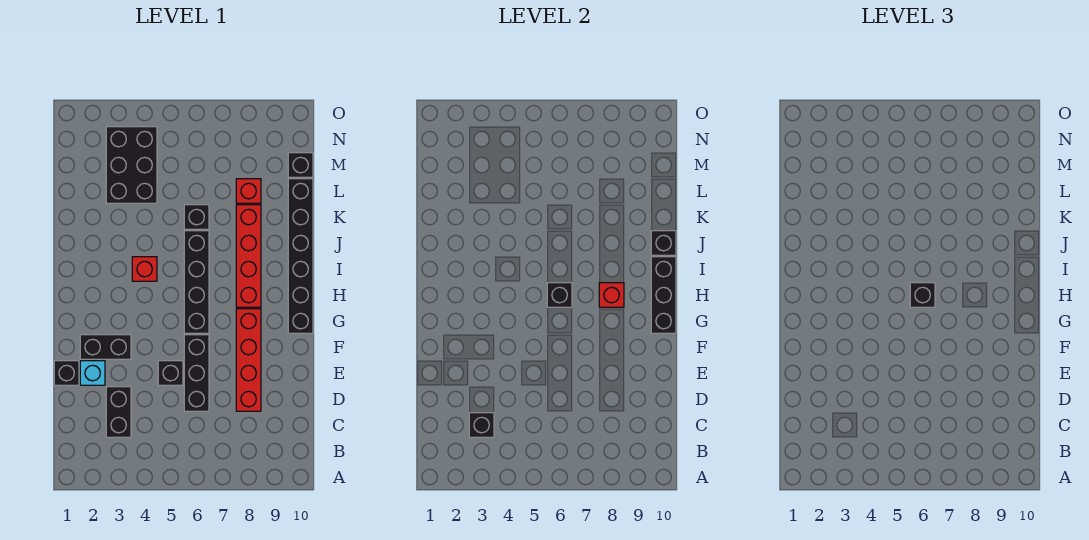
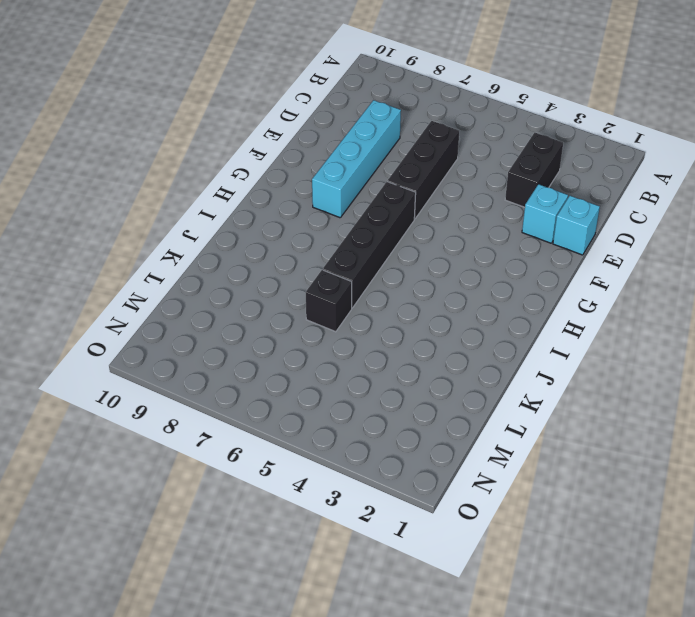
cyan brick D8:G8 level 1 -> red brick D8:G8 level 1
cyan brick E1 level 1 -> black brick E1 level 1
none -> black brick E5 level 1
none -> black brick F2:F3 level 1
none -> black brick G10:L10 level 1

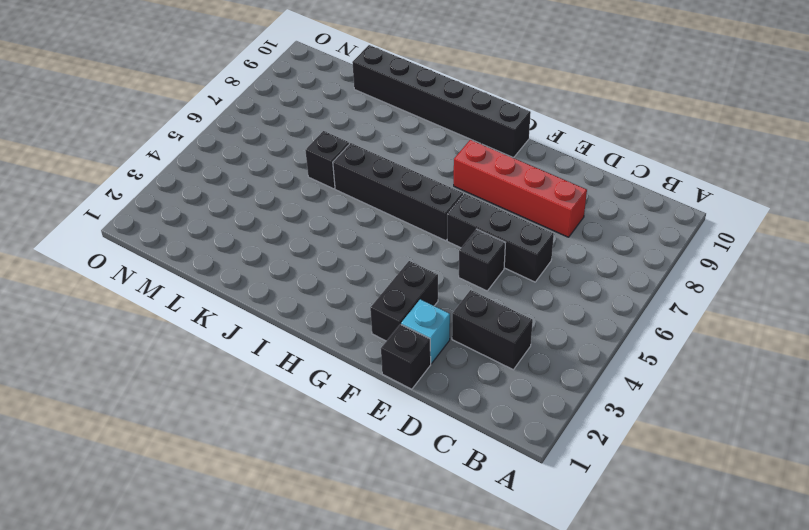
none -> red brick H8:K8 level 1
none -> red brick I4 level 1
none -> black brick L3:N4 level 1

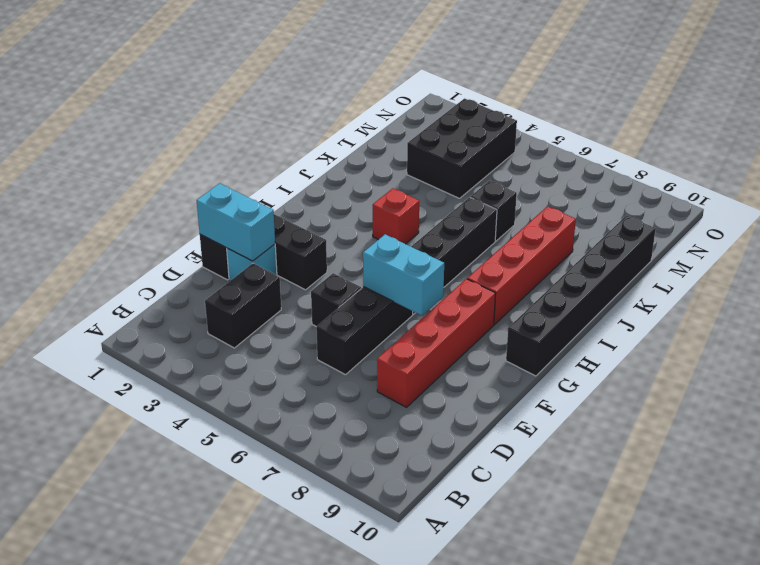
cyan brick E1:E2 level 2 -> none
cyan brick F6:F7 level 2 -> none
none -> red brick L8 level 1
none -> black brick M10 level 1
none -> black brick C3 level 2

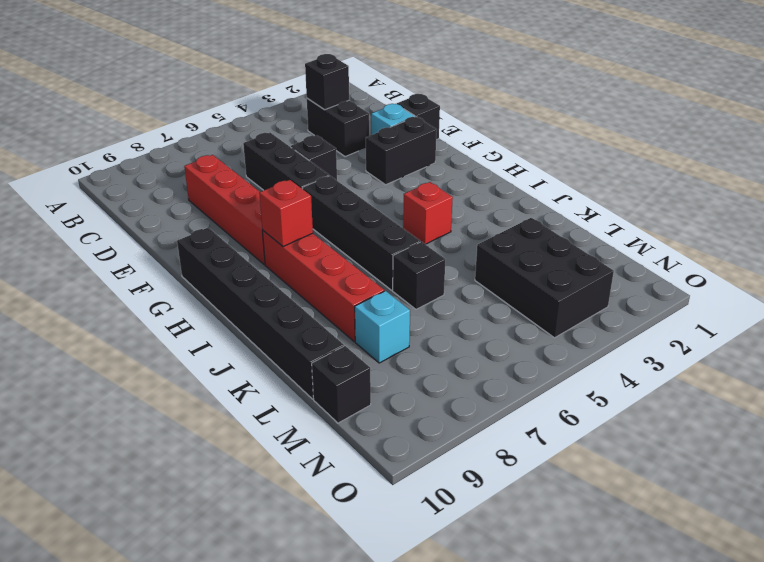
cyan brick L8 level 1 -> red brick L8 level 1
none -> black brick G10:I10 level 2
none -> black brick H6 level 2
none -> black brick J10 level 2

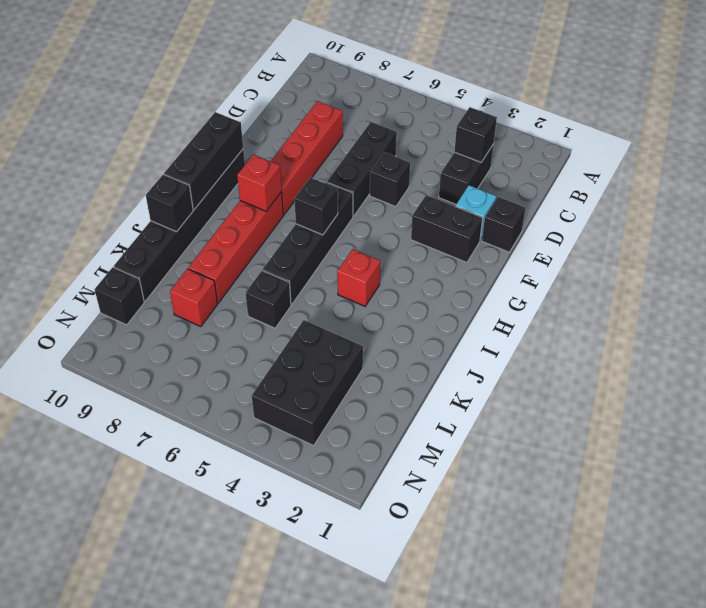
none -> black brick H6 level 3

